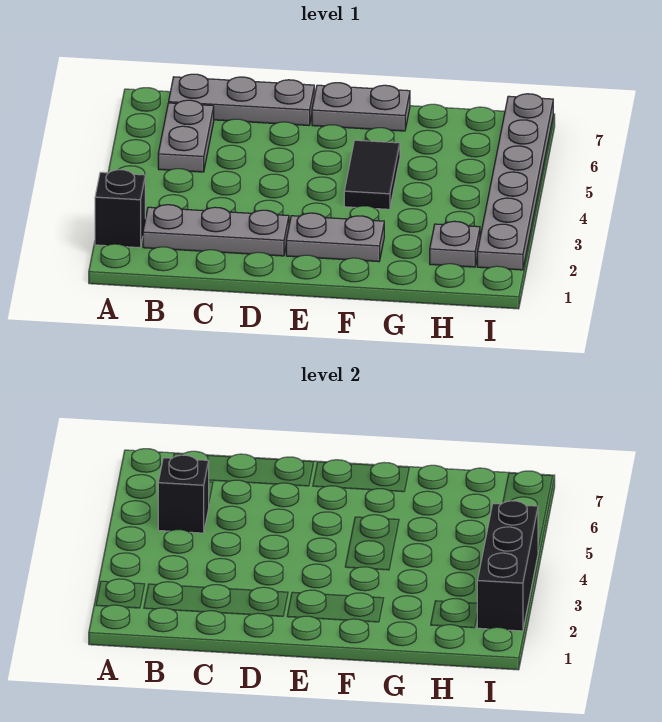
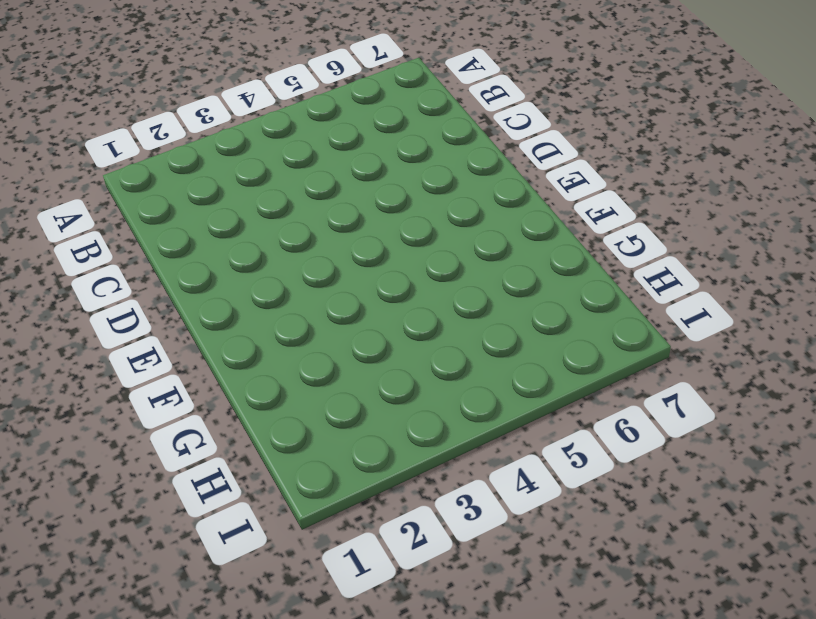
none -> black brick A2 level 1
none -> grey plate B2:D2 level 1

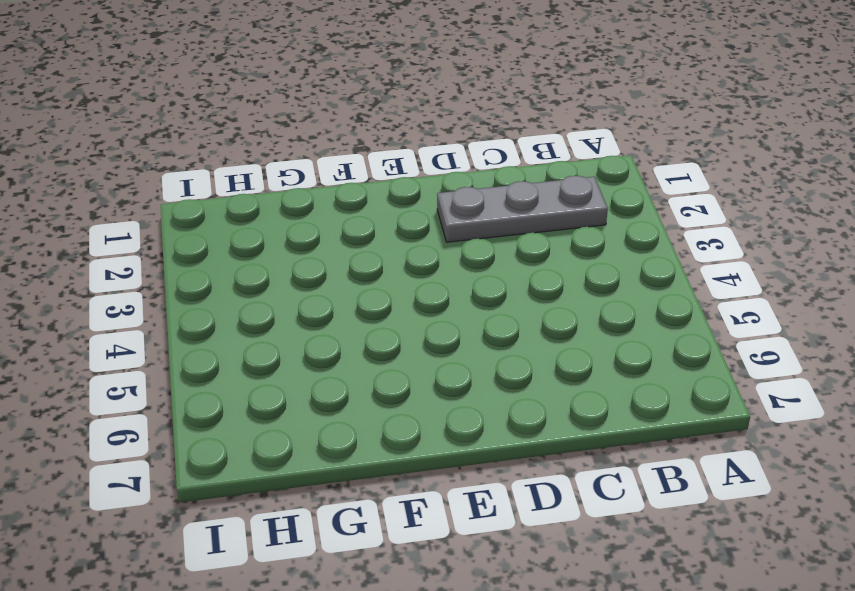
none -> black brick A2 level 1
none -> grey plate B5:B6 level 1

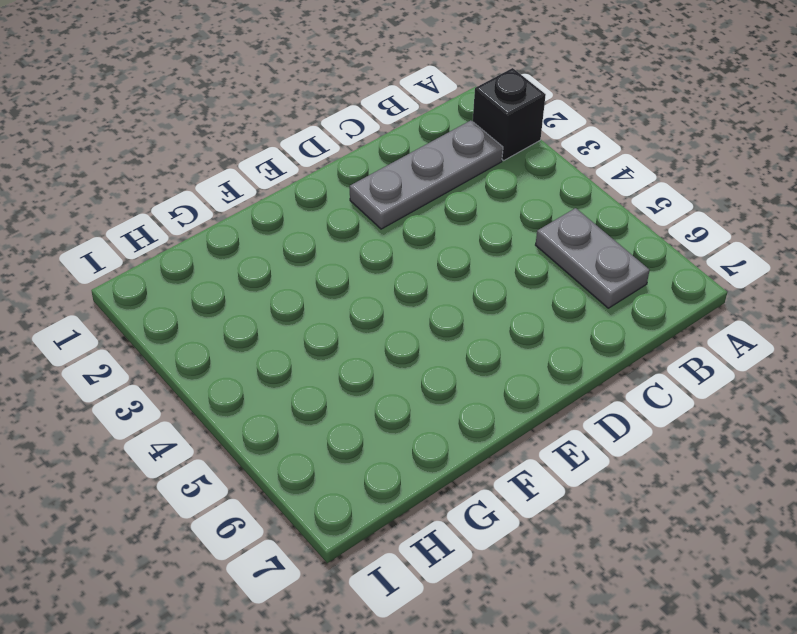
none -> grey plate B7:D7 level 1
none -> grey plate E2:F2 level 1

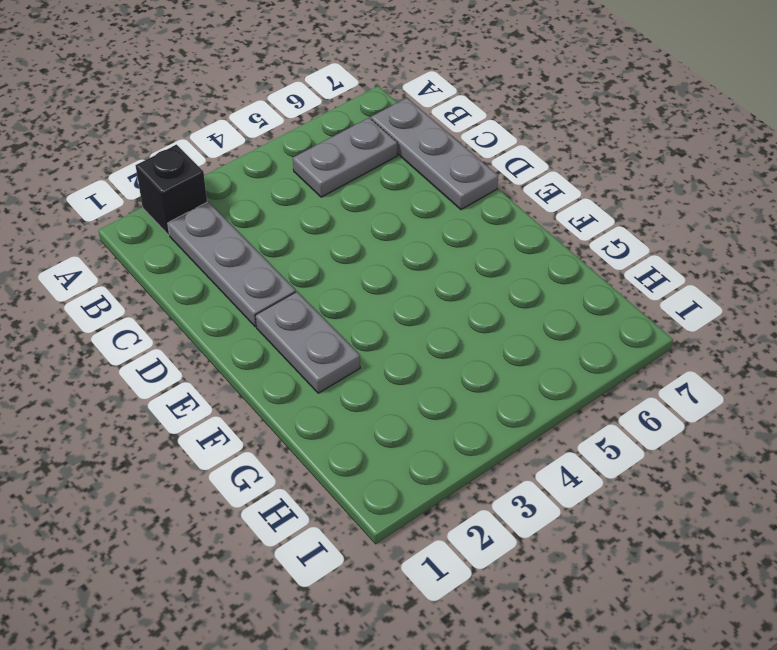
none -> grey plate E7:F7 level 1
none -> black tile F4:F5 level 1

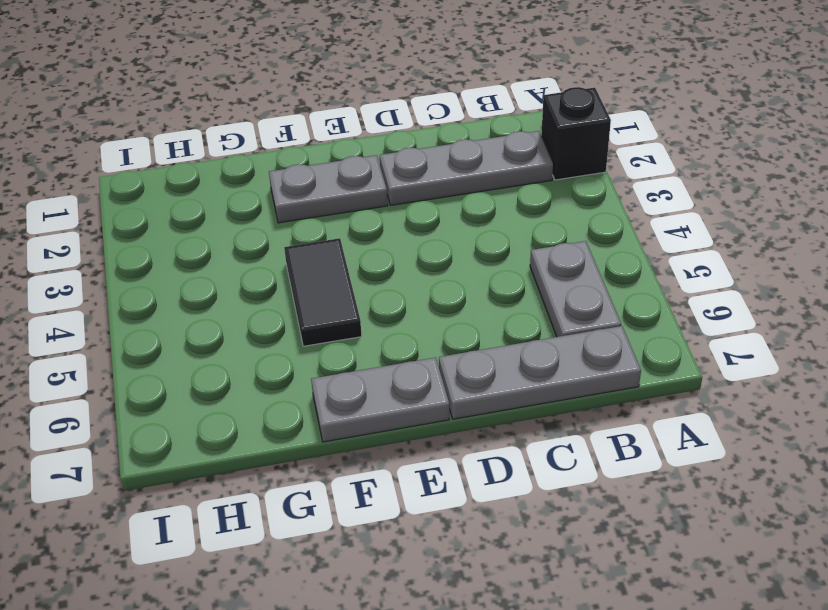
none -> grey plate H2 level 1
none -> grey plate I2:I7 level 1

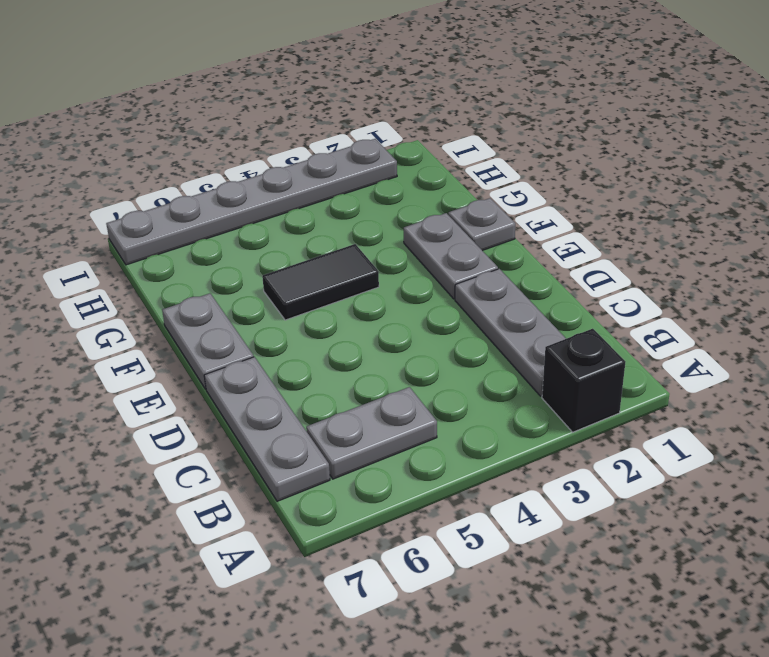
grey plate F1 level 1 -> grey plate H2 level 1
none -> black brick B5 level 2
none -> black brick I2:I4 level 2

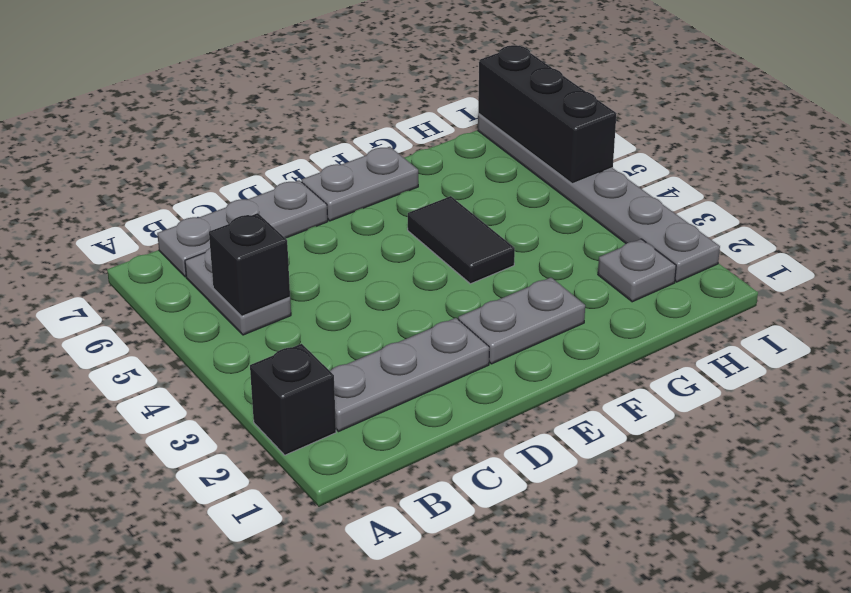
black brick I5:I7 level 2 -> black brick I2:I4 level 2

